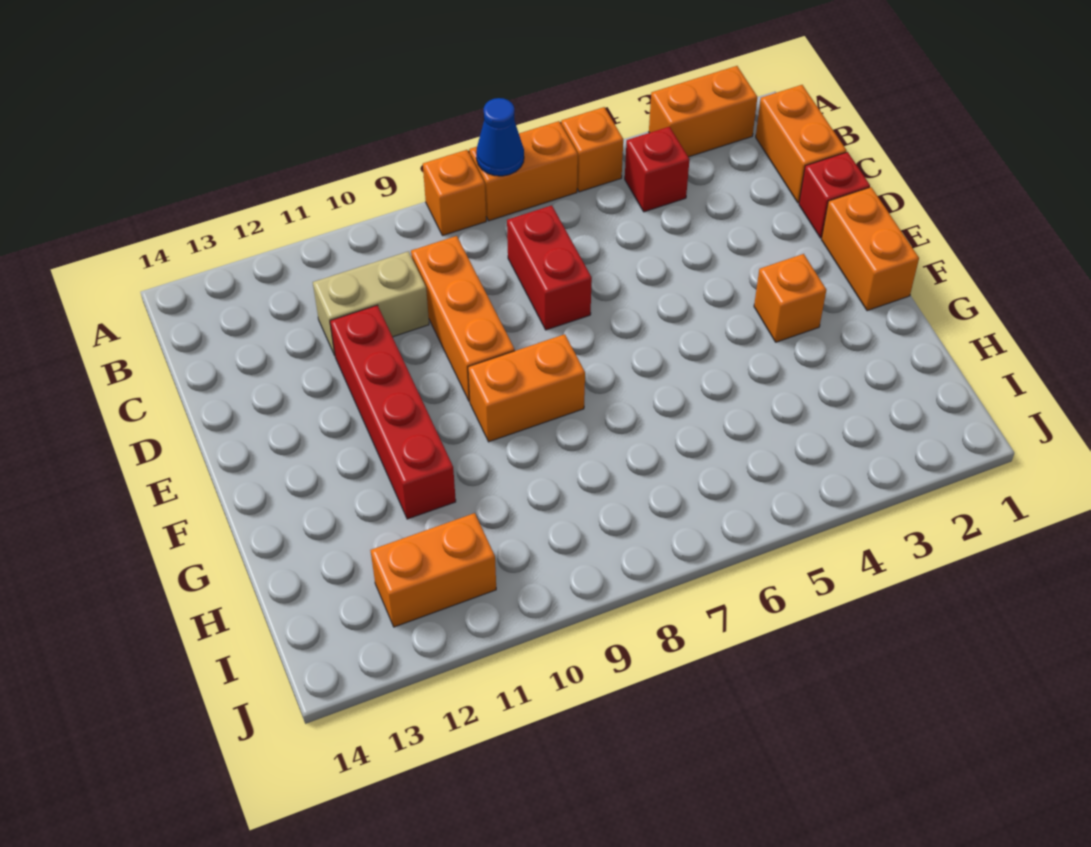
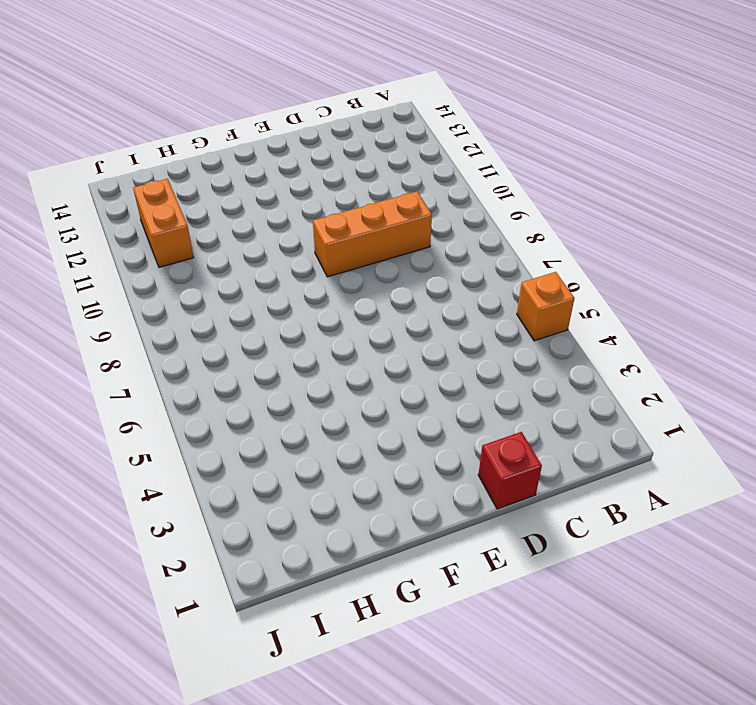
none -> orange brick A2:A3 level 1
none -> orange brick A6:A7 level 1
none -> orange brick A8 level 1

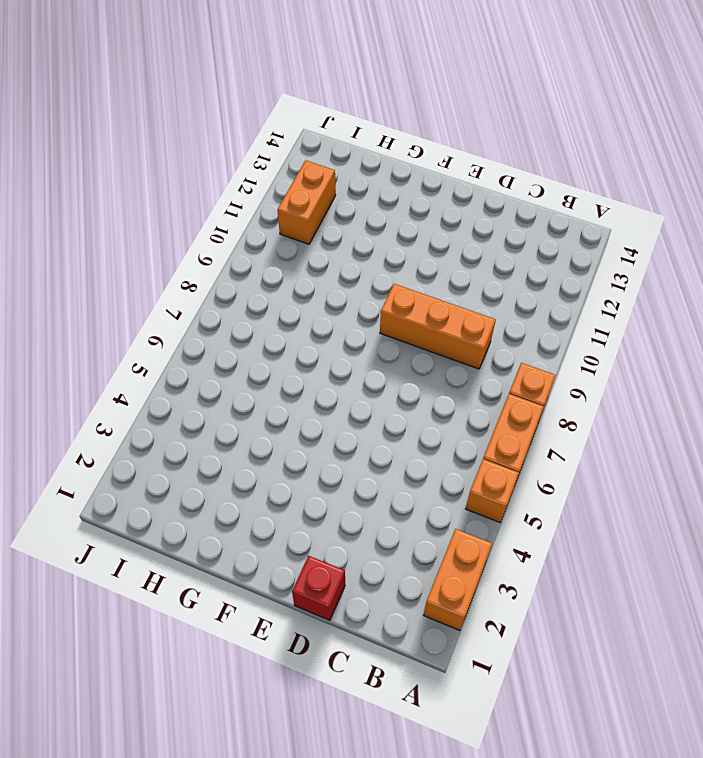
none -> orange brick B1:C1 level 1
none -> red brick B4 level 1
none -> red brick C7:D7 level 1

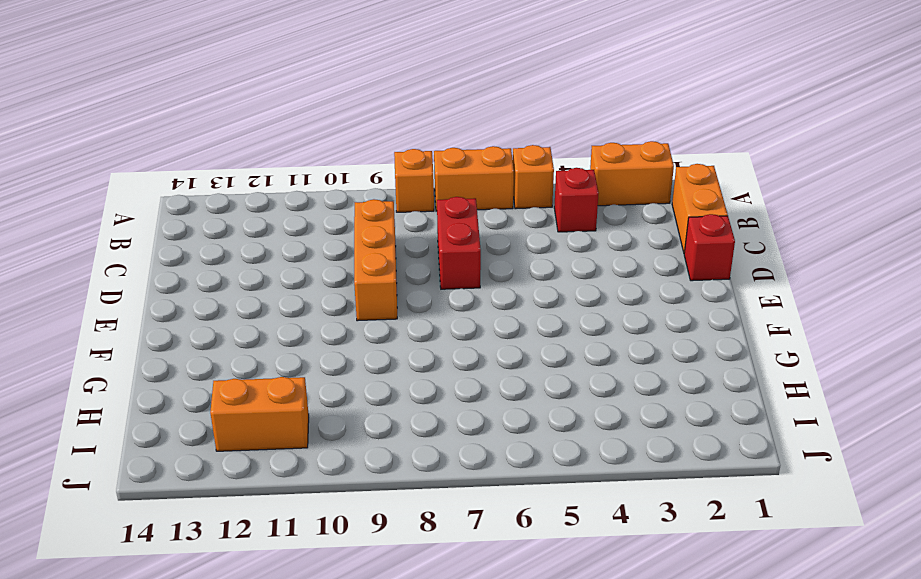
none -> tan brick C10:C11 level 1
none -> red brick D11:G11 level 1
none -> orange brick E1:F1 level 1

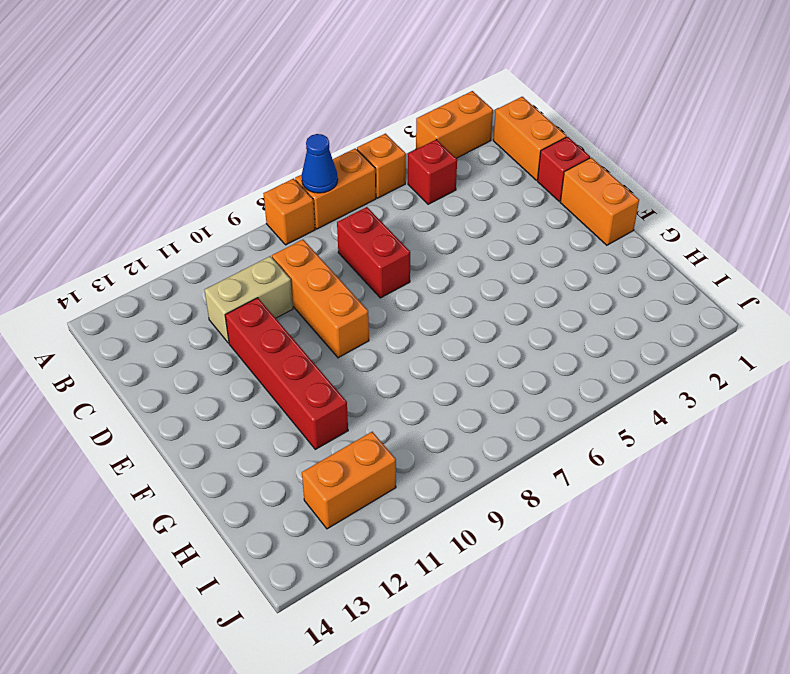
none -> orange brick F3 level 1
none -> orange brick F8:F9 level 1

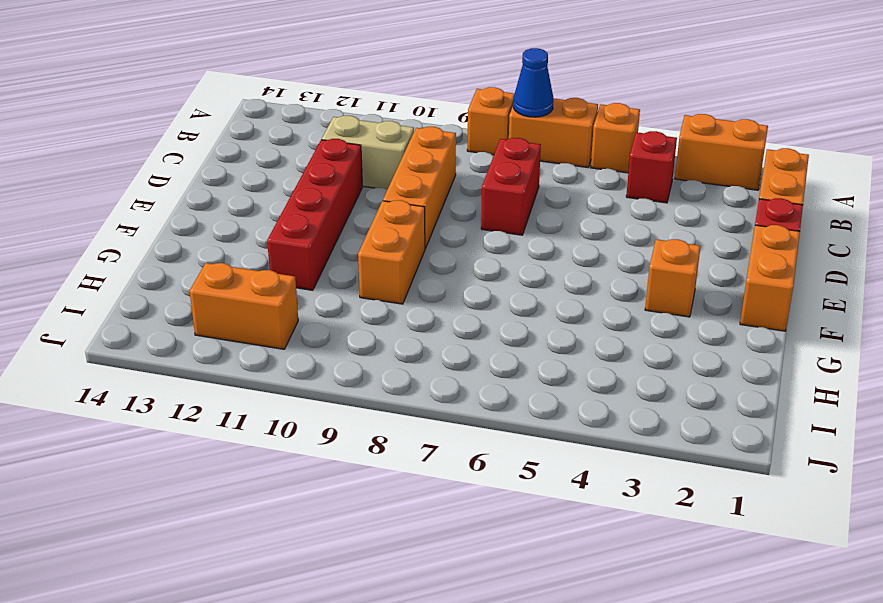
orange brick F9:G9 level 1 -> orange brick F8:F9 level 1

